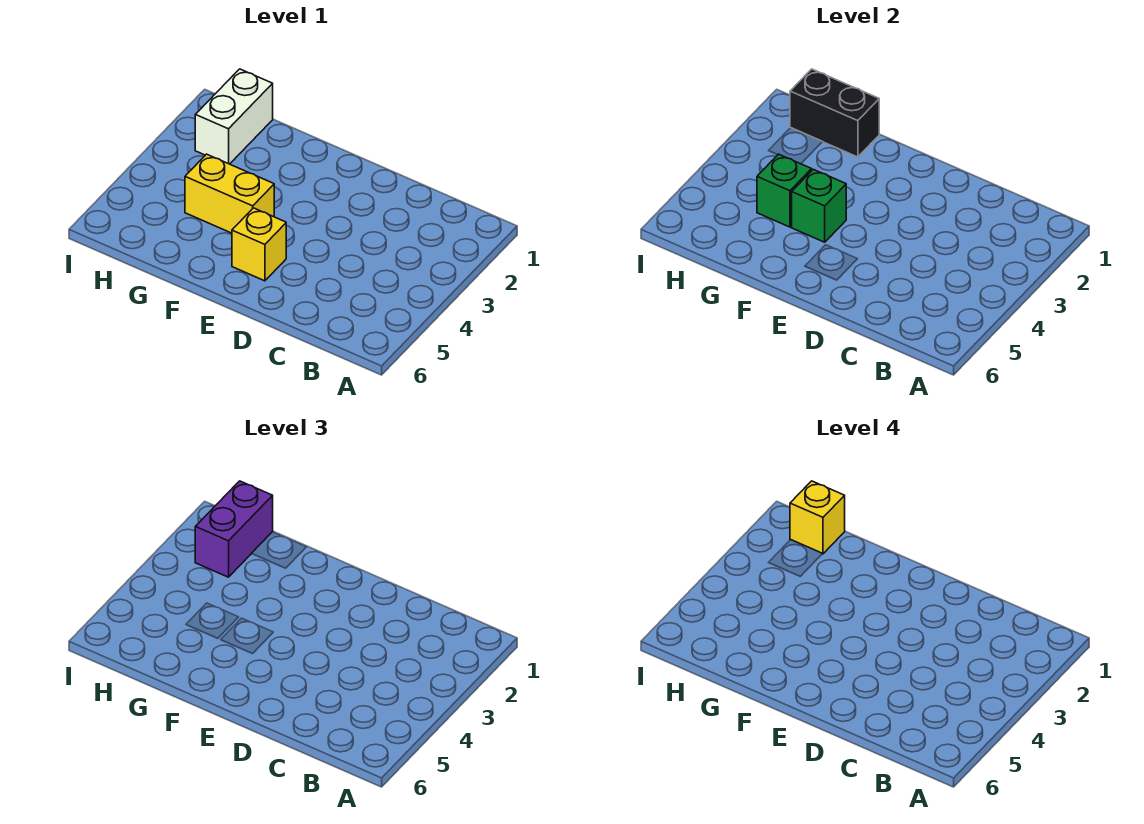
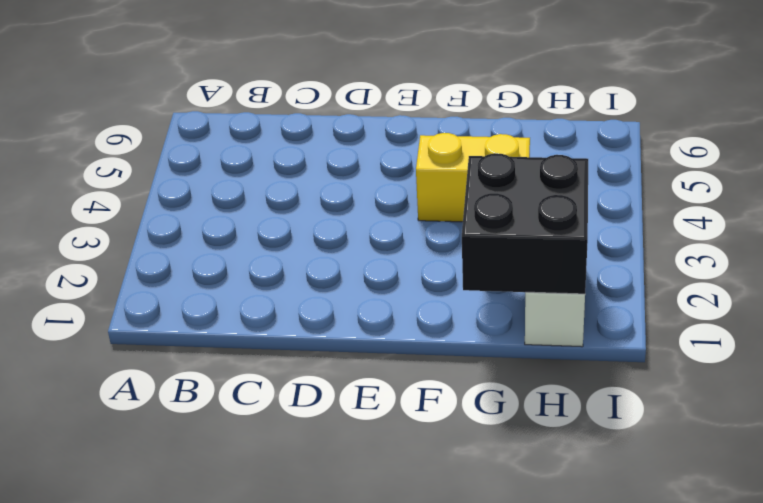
black brick G1:H2 level 2 -> black brick G1:H1 level 2
none -> yellow brick E5 level 1
none -> green brick F4 level 2

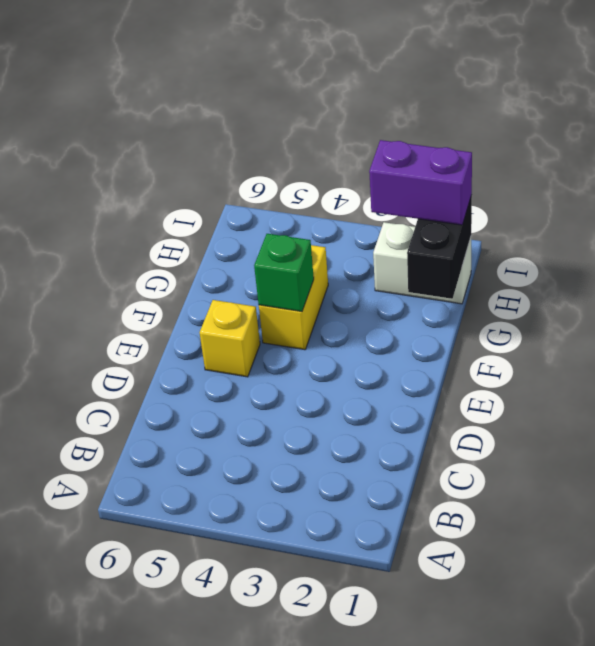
none -> green brick G4 level 2
none -> yellow brick H1 level 4

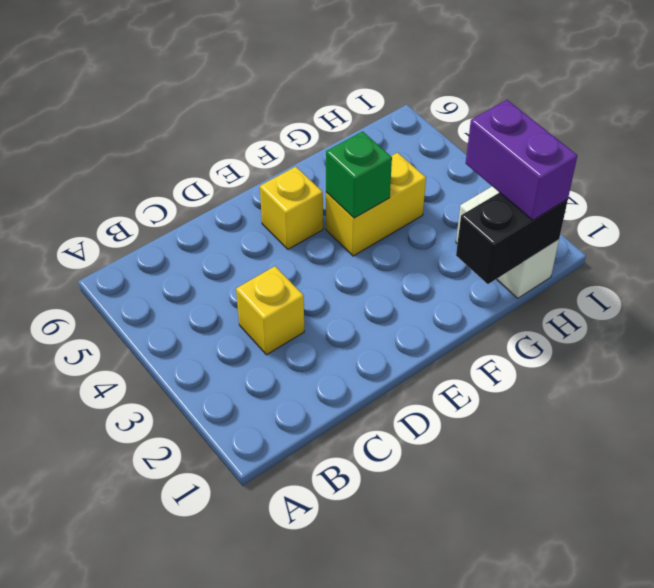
yellow brick C3 level 1 -> yellow brick H1 level 4
none -> green brick G4 level 2

